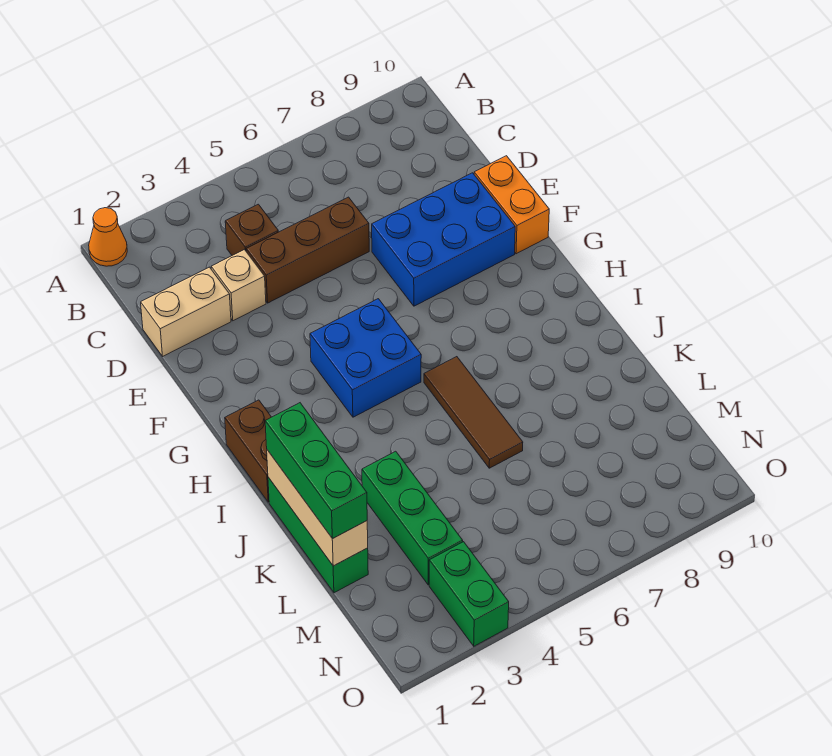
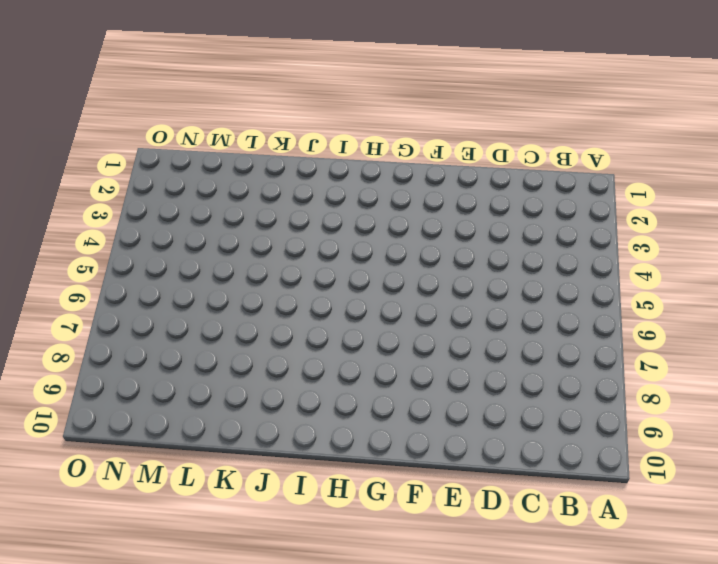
none -> orange cone A1 level 1
none -> brown brick C4 level 1
none -> tan brick D1:D2 level 1

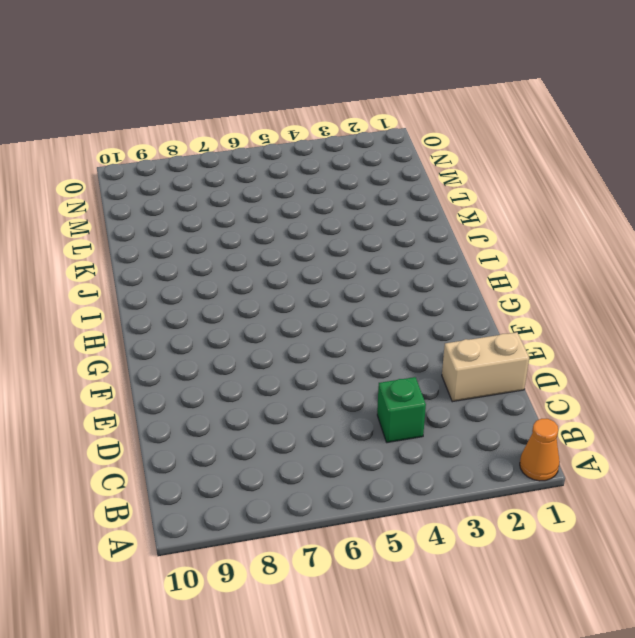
green brick C4 level 1 -> brown brick C4 level 1
none -> tan brick D3 level 1
none -> brown brick D4:D6 level 1
none -> blue brick E7:F9 level 1

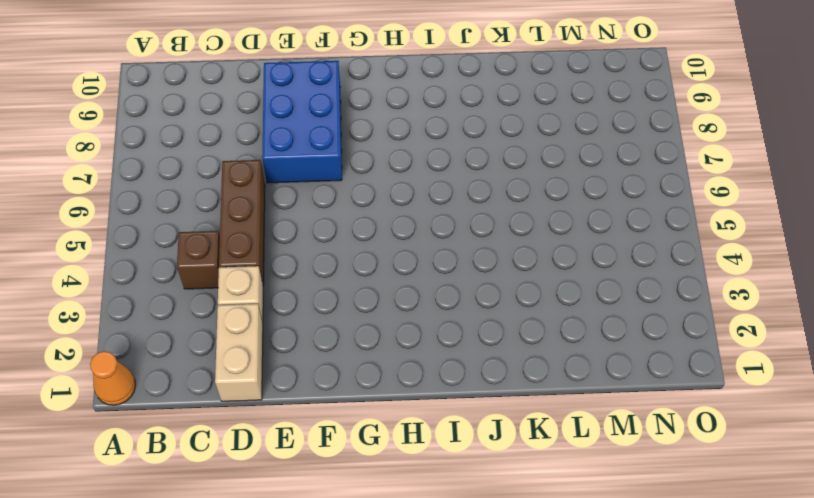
none -> orange brick E10:F10 level 1
none -> blue brick G4:H5 level 1
none -> brown brick H1:I1 level 1

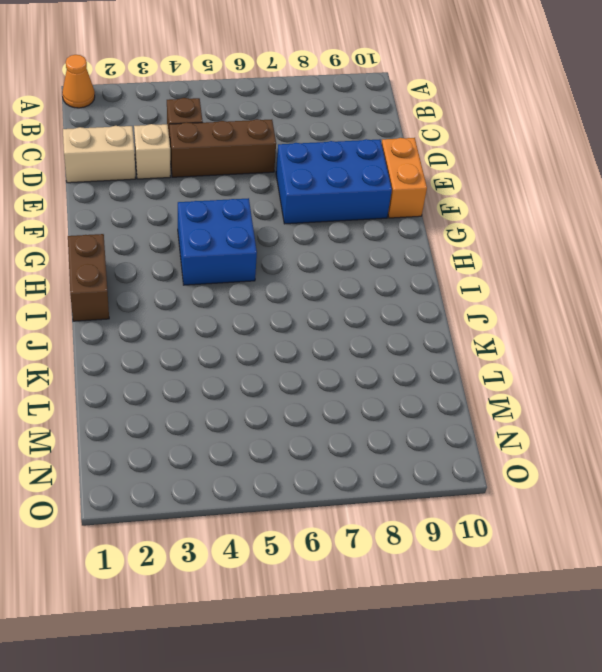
none -> brown tile I6:K6 level 1
none -> green brick J1:L1 level 1
none -> green brick K3:M3 level 1

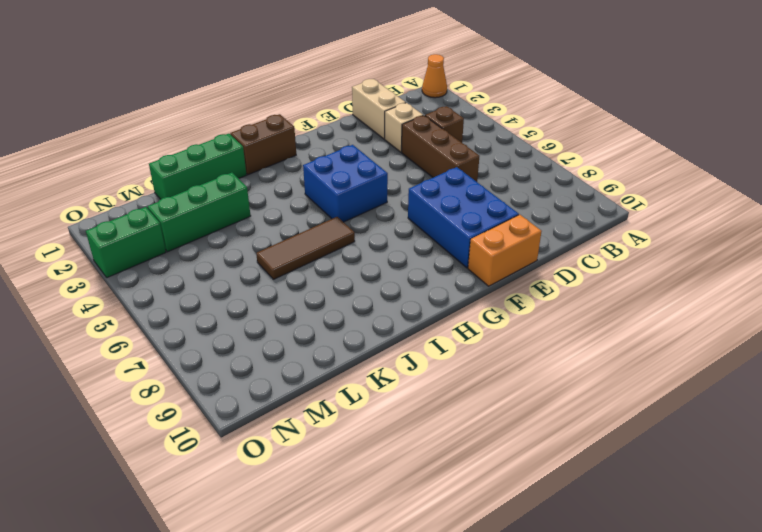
none -> tan brick J1:L1 level 2
none -> green brick J1:L1 level 3

